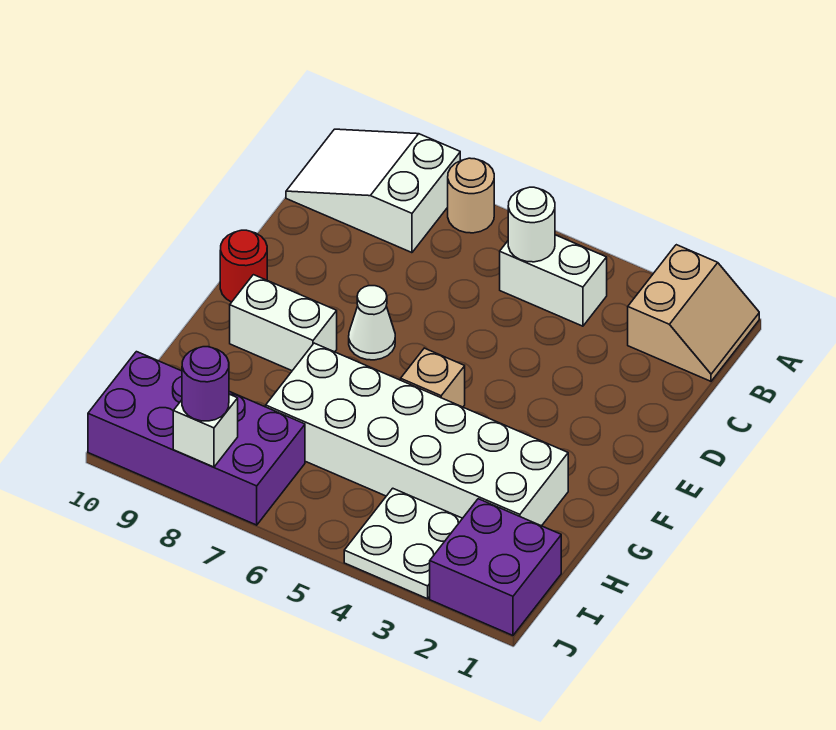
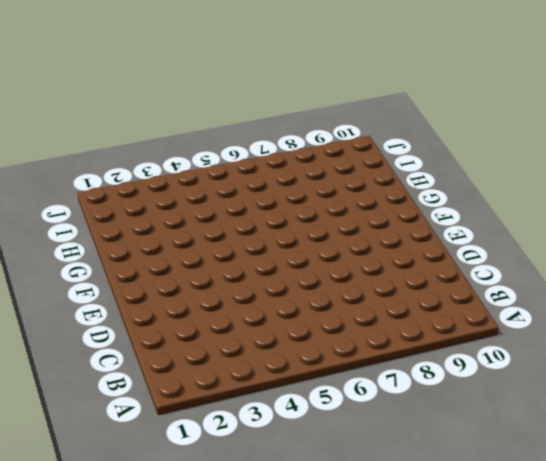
none -> tan slope A1:B2 level 1 top 2
none -> tan round brick A7 level 1
none -> white slope A8:B10 level 1 top 8

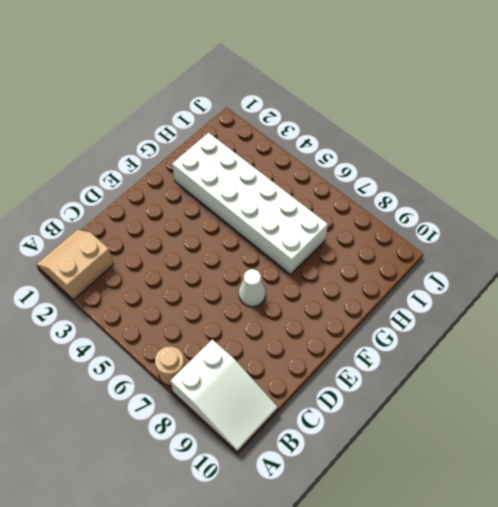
none -> white brick B4:B5 level 1
none -> red round brick E10 level 1
none -> tan brick F5 level 1

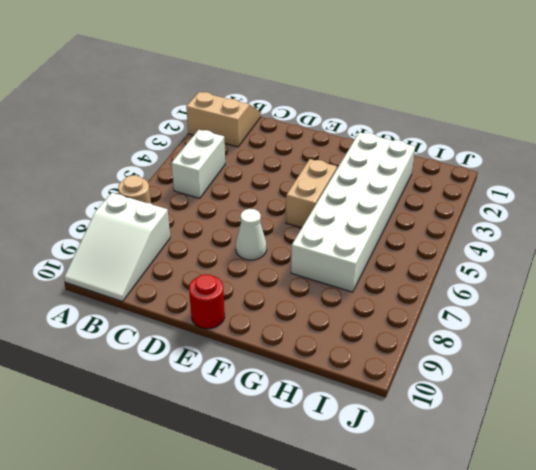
tan brick F4:F5 level 1 -> tan brick F5 level 1
none -> white brick F8:F9 level 1
none -> purple brick I1:J2 level 1
none -> white plate I3:J4 level 1

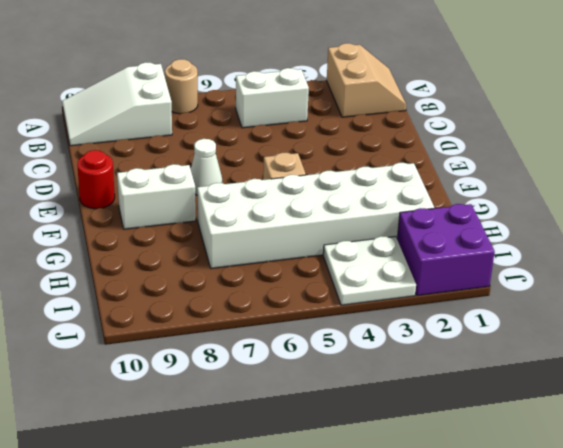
none -> purple brick I7:J10 level 1
none -> white round brick B5 level 2
none -> white brick J8 level 2

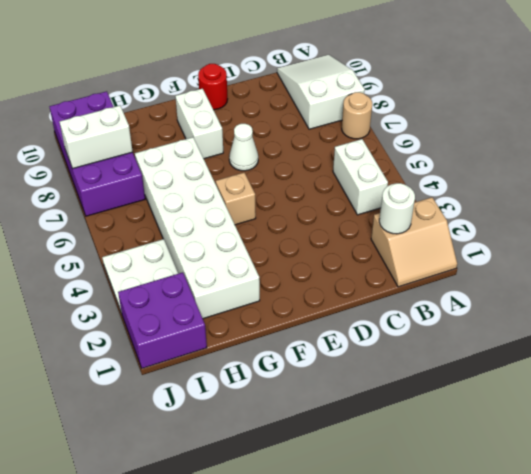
white round brick B2 level 2 -> white round brick B5 level 2
white brick I8:J8 level 2 -> white brick J8 level 2
none -> purple round brick J8 level 3

